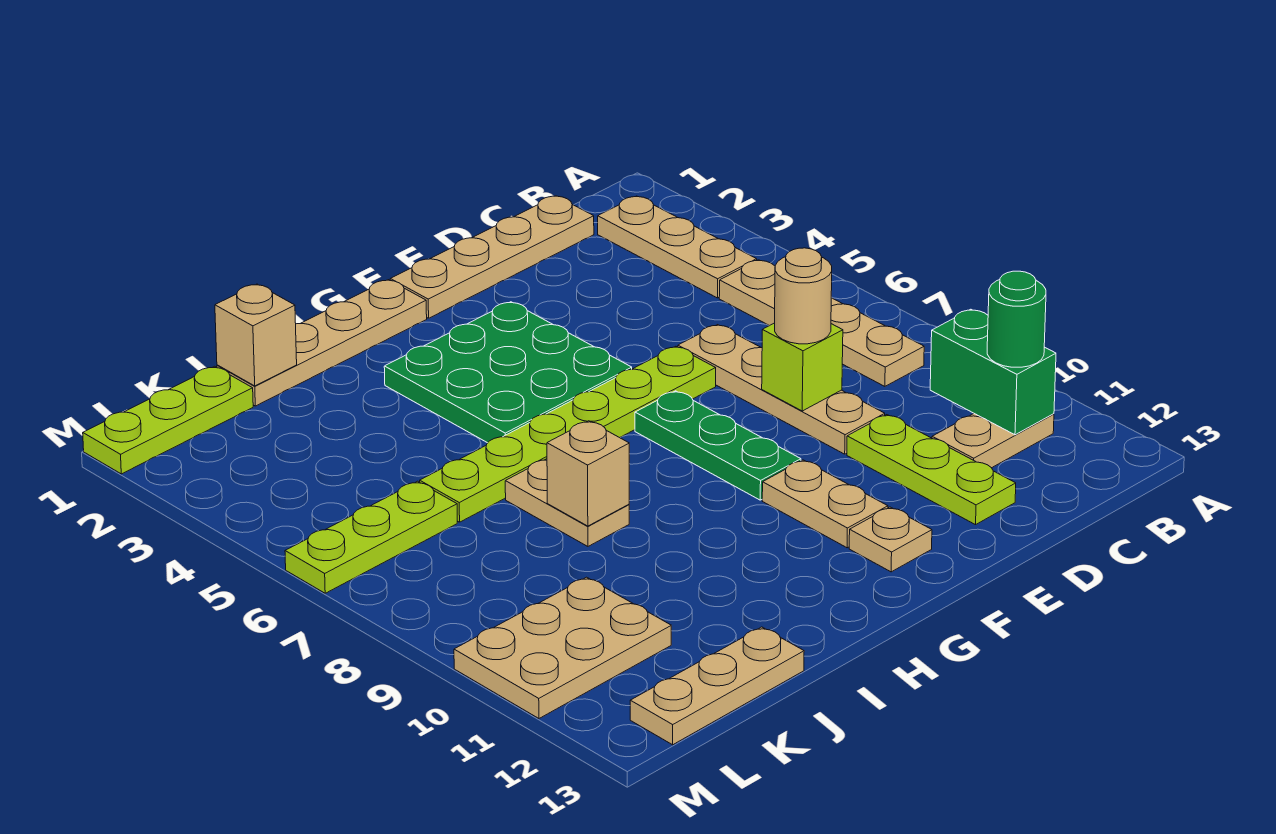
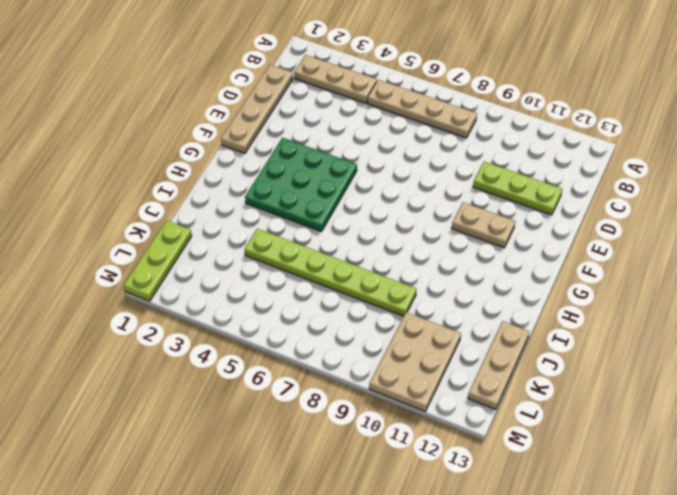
lime plate J4:J9 level 1 -> lime plate E6:J6 level 1
none -> tan plate B11:C11 level 1
none -> tan plate D6:D9 level 1
none -> green plate F7:F9 level 1

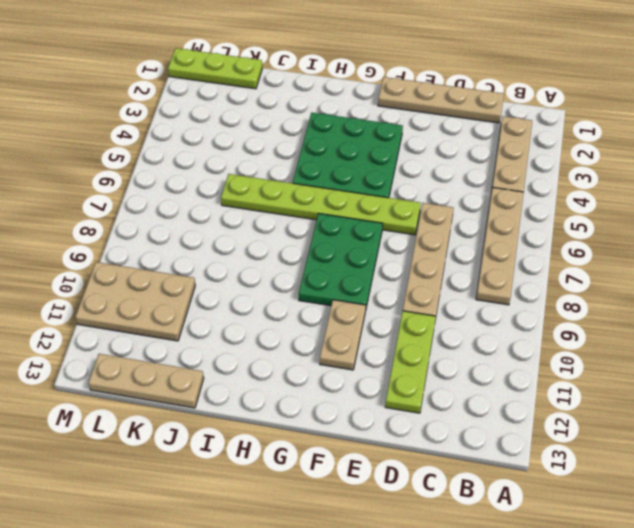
green plate F7:G9 level 1 -> green plate F7:F9 level 1
none -> tan plate B11:C11 level 1
none -> tan plate F12 level 1
none -> tan plate G1:J1 level 1

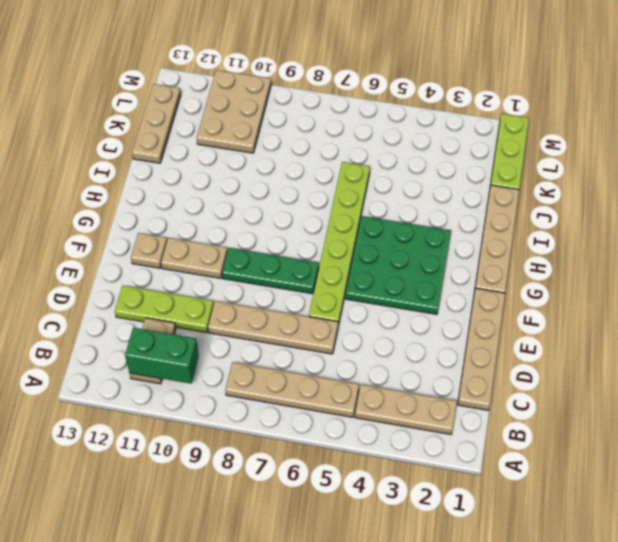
none -> tan plate I7:I8 level 1
none -> lime plate K6:M6 level 1
none -> lime brick D8 level 2

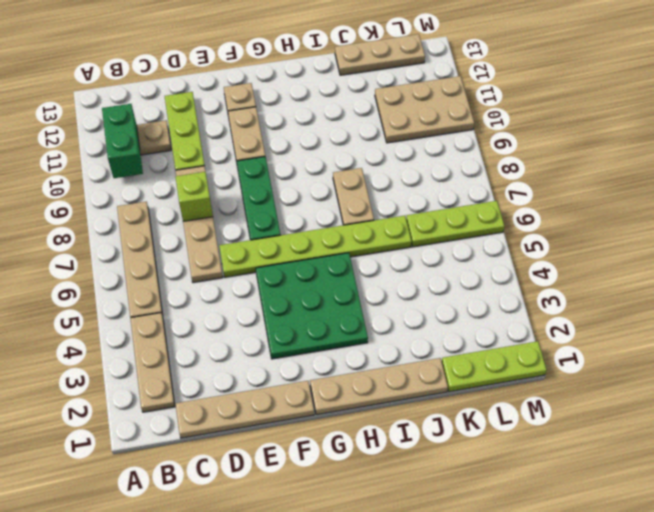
none -> tan brick I8 level 2
none -> tan brick J1 level 2
none -> green round brick B11 level 3

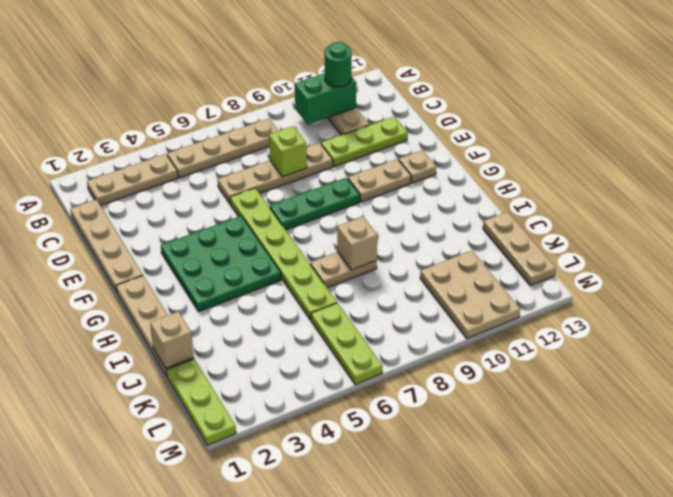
none -> tan round brick D8 level 3

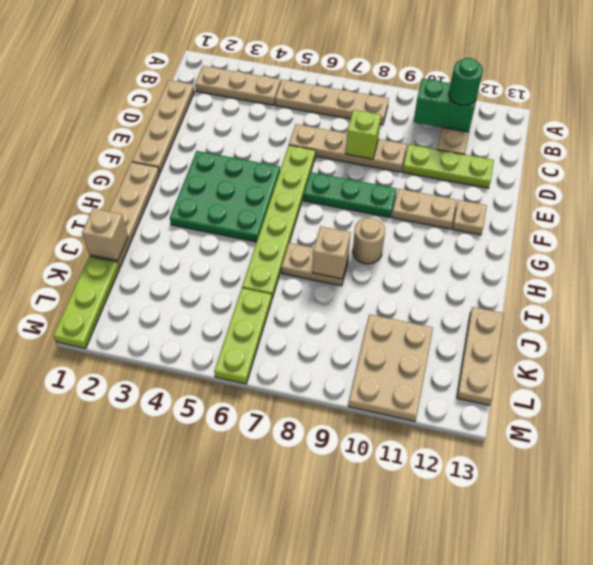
tan round brick H9 level 1 -> tan round brick D8 level 3

